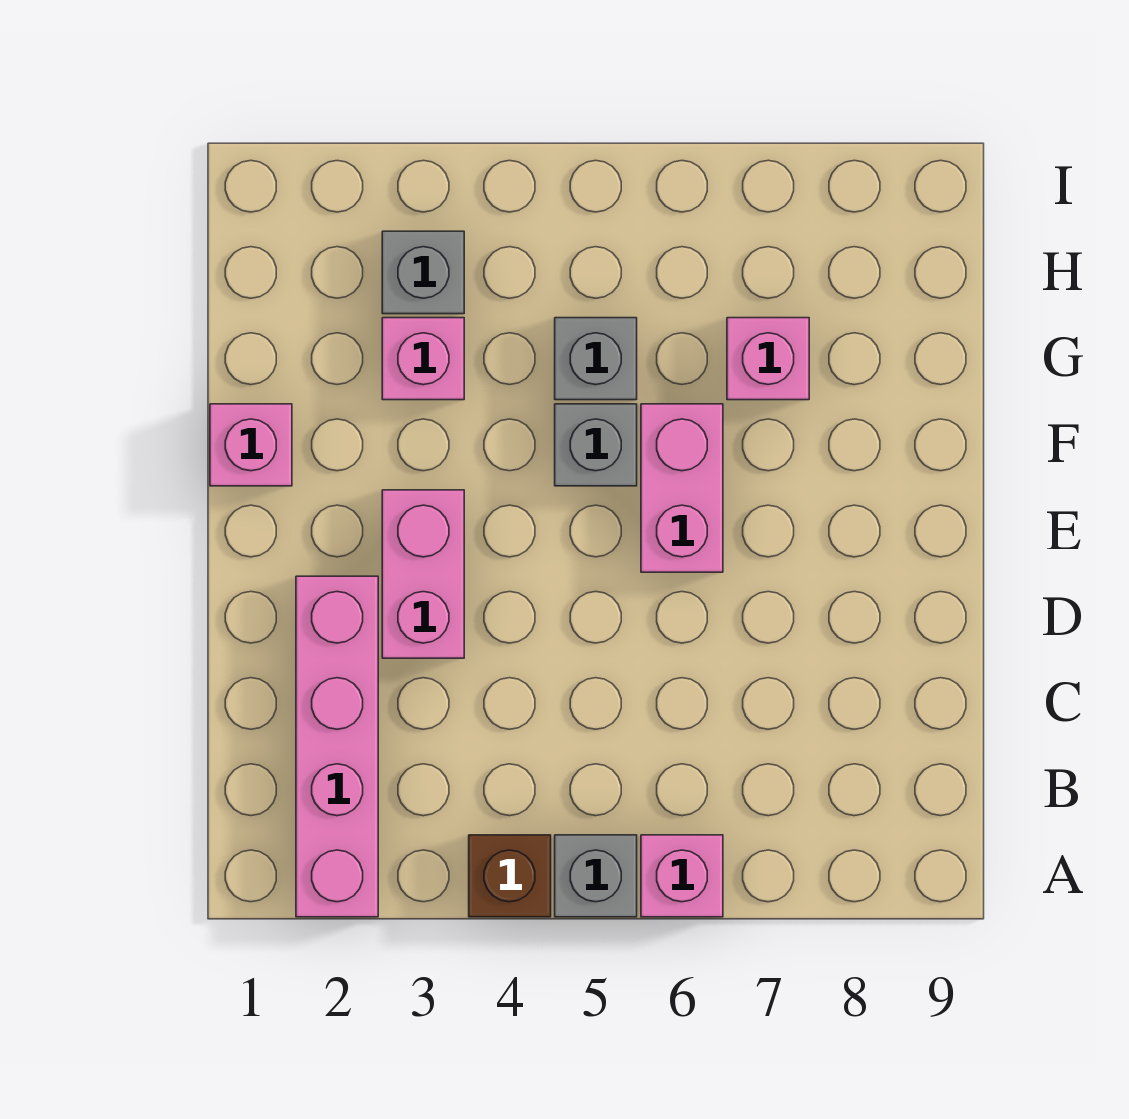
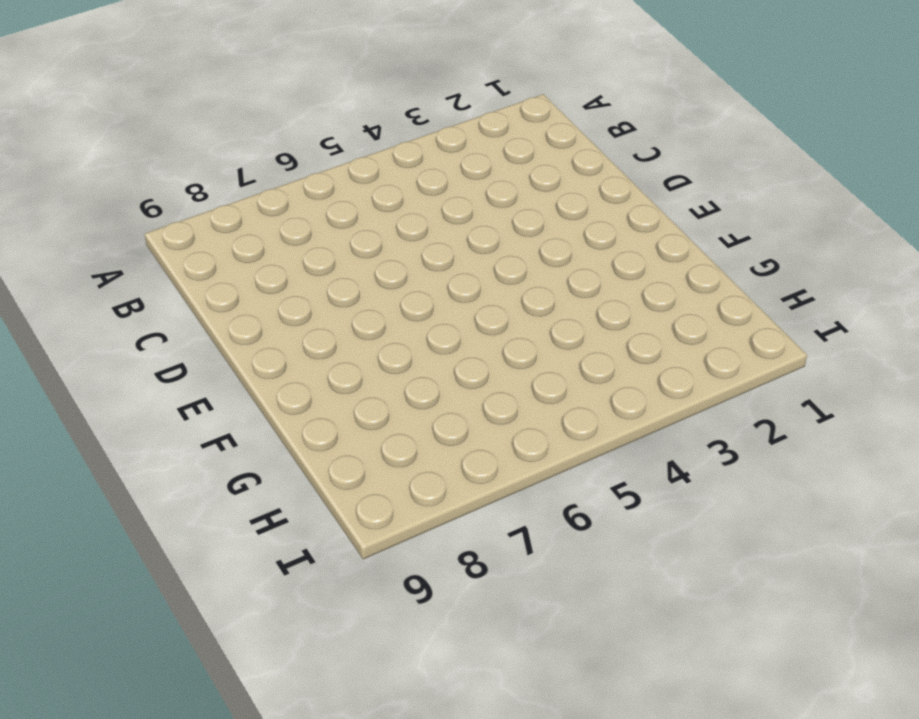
none -> pink brick A2:D2 level 1
none -> brown brick A4 level 1
none -> grey brick A5 level 1

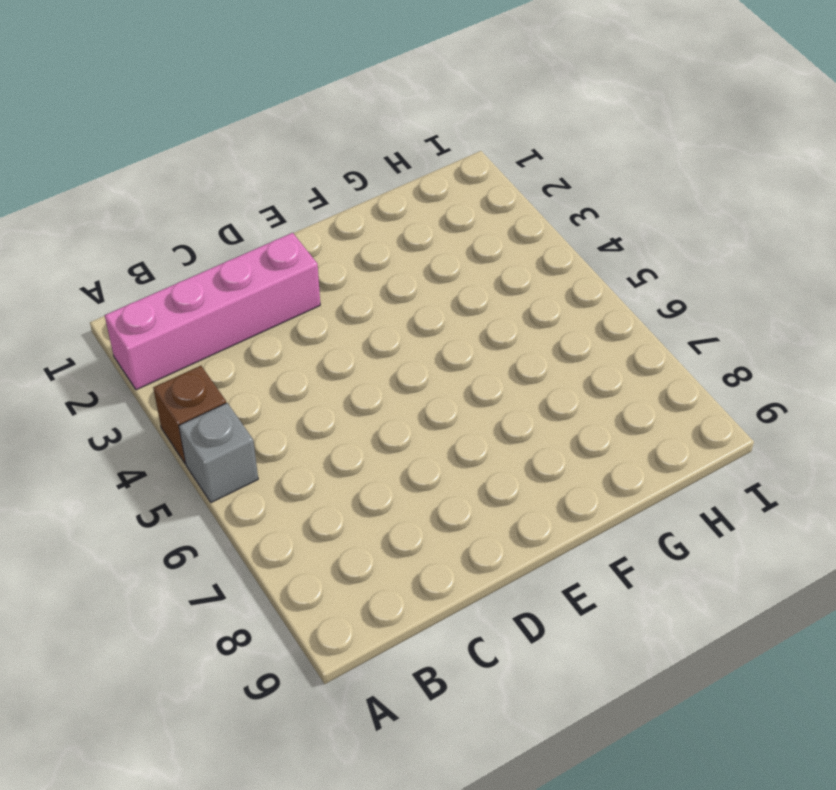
none -> pink brick A6 level 1
none -> pink brick D3:E3 level 1
none -> pink brick E6:F6 level 1

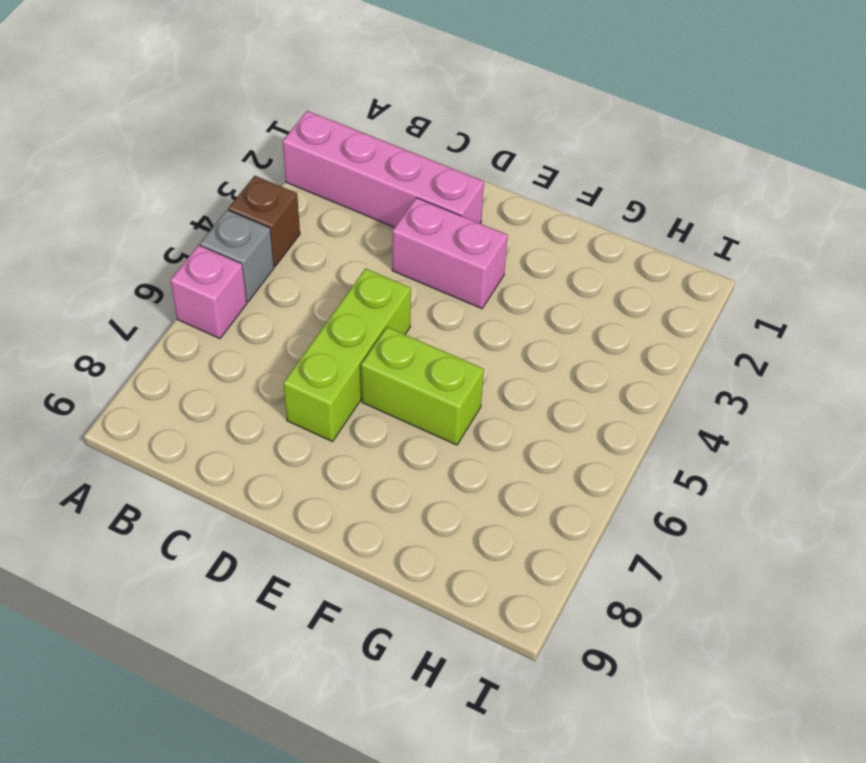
lime brick D5:D7 level 1 -> none
lime brick E6:F6 level 1 -> pink brick E6:F6 level 1
none -> pink brick F1 level 1
none -> grey brick F5 level 1
none -> pink brick G3 level 1

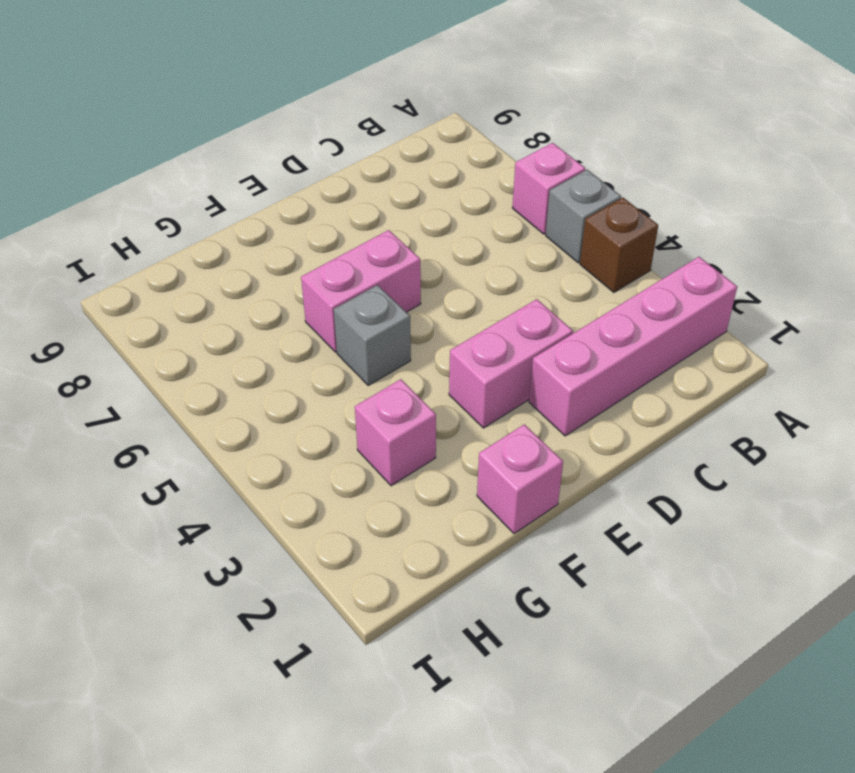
none -> grey brick G5 level 1
none -> pink brick G7 level 1
none -> grey brick H3 level 1

